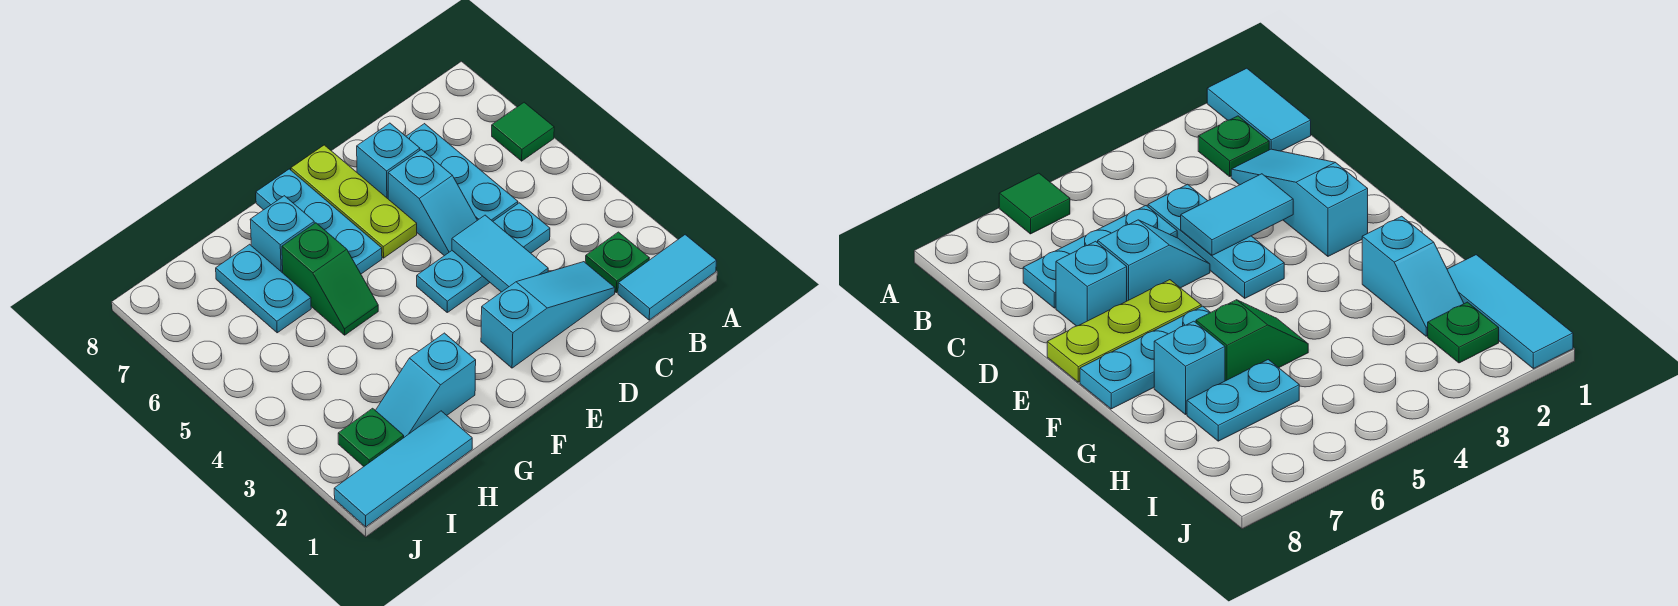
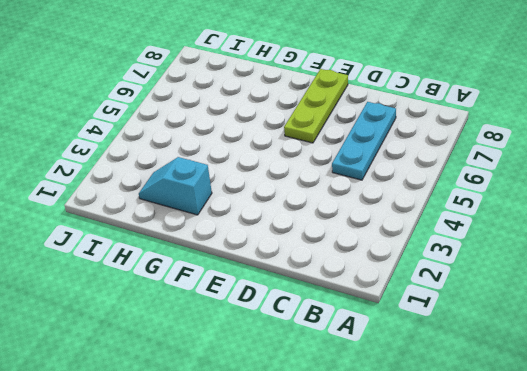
none -> cyan tile A1:B1 level 1
none -> green tile A6 level 1
none -> green plate B2 level 1

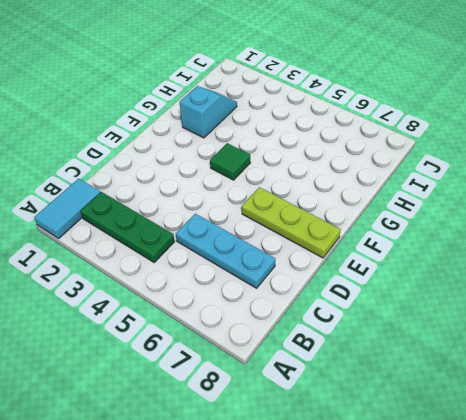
green plate B2:B4 level 1 -> green plate B2 level 1
green tile F4 level 1 -> green tile A6 level 1
none -> cyan slope C2:E2 level 1 top E
none -> cyan plate C4:E4 level 1
none -> cyan slope D5:D6 level 1 top 6

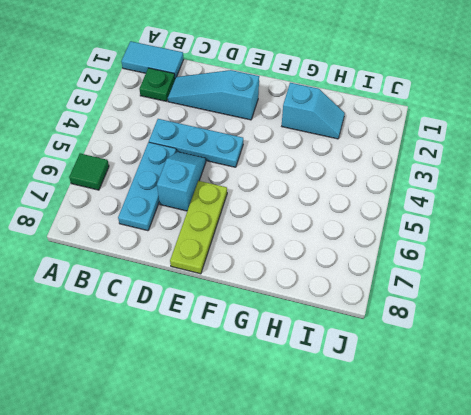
none -> cyan brick D7 level 1
none -> cyan plate F6:F8 level 1
none -> green slope G5:G6 level 1 top 6

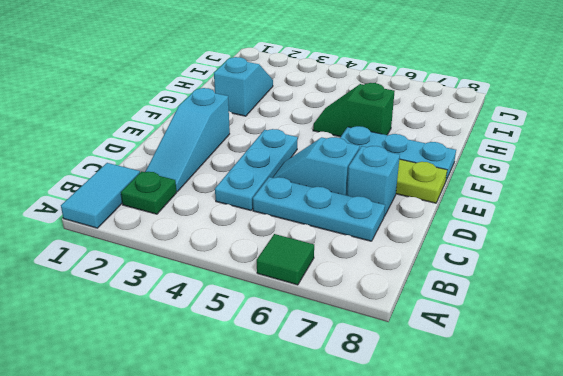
none -> cyan brick G7 level 1
none -> cyan tile H1:J1 level 1
none -> cyan plate H6:H7 level 1

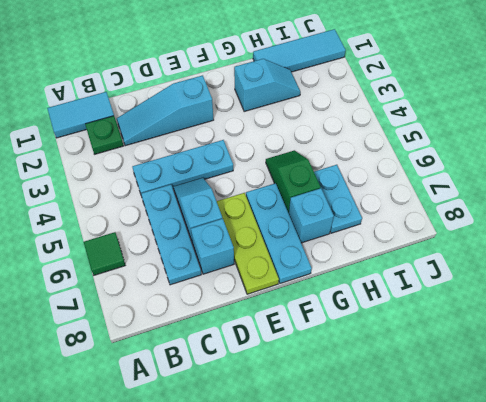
none -> green plate I2 level 1
none -> cyan tile D3:D4 level 2

